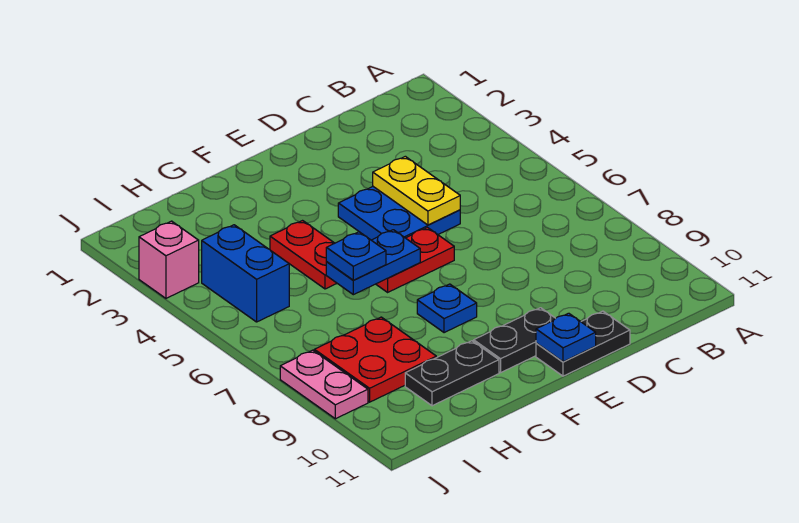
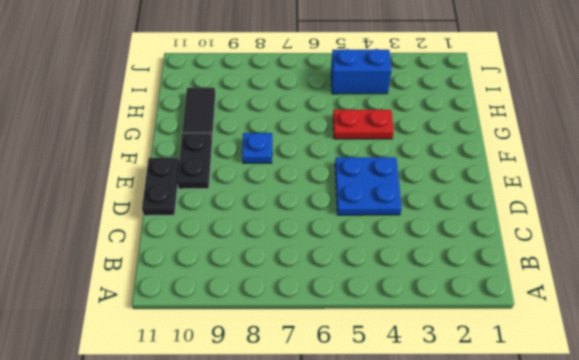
black tile G10:H10 level 1 -> black plate G10:H10 level 1
none -> red plate E6:F6 level 1
none -> red plate H8:I9 level 1
none -> pink brick J3 level 1

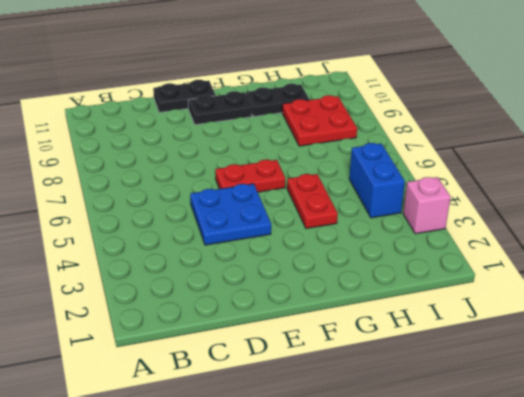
none -> blue plate F8 level 1
none -> pink plate J8:J9 level 1
none -> yellow plate D4:D5 level 2

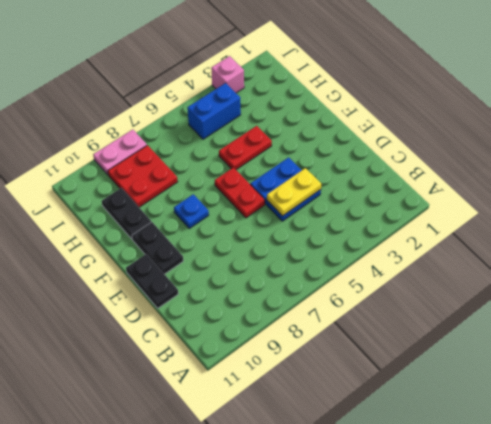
none -> blue plate E11 level 2
none -> blue plate F6:G6 level 2
none -> blue plate G6 level 3

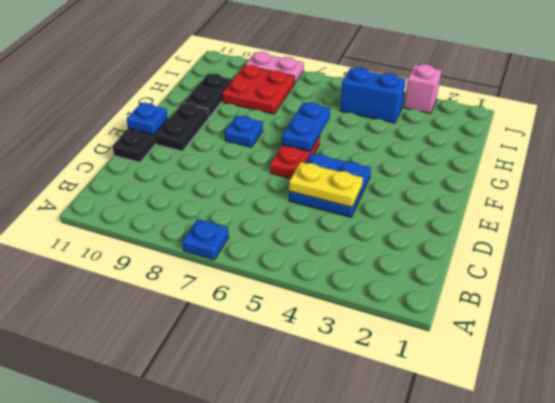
blue plate A7 level 1 -> blue plate G6 level 3
none -> red plate G4:G5 level 1

